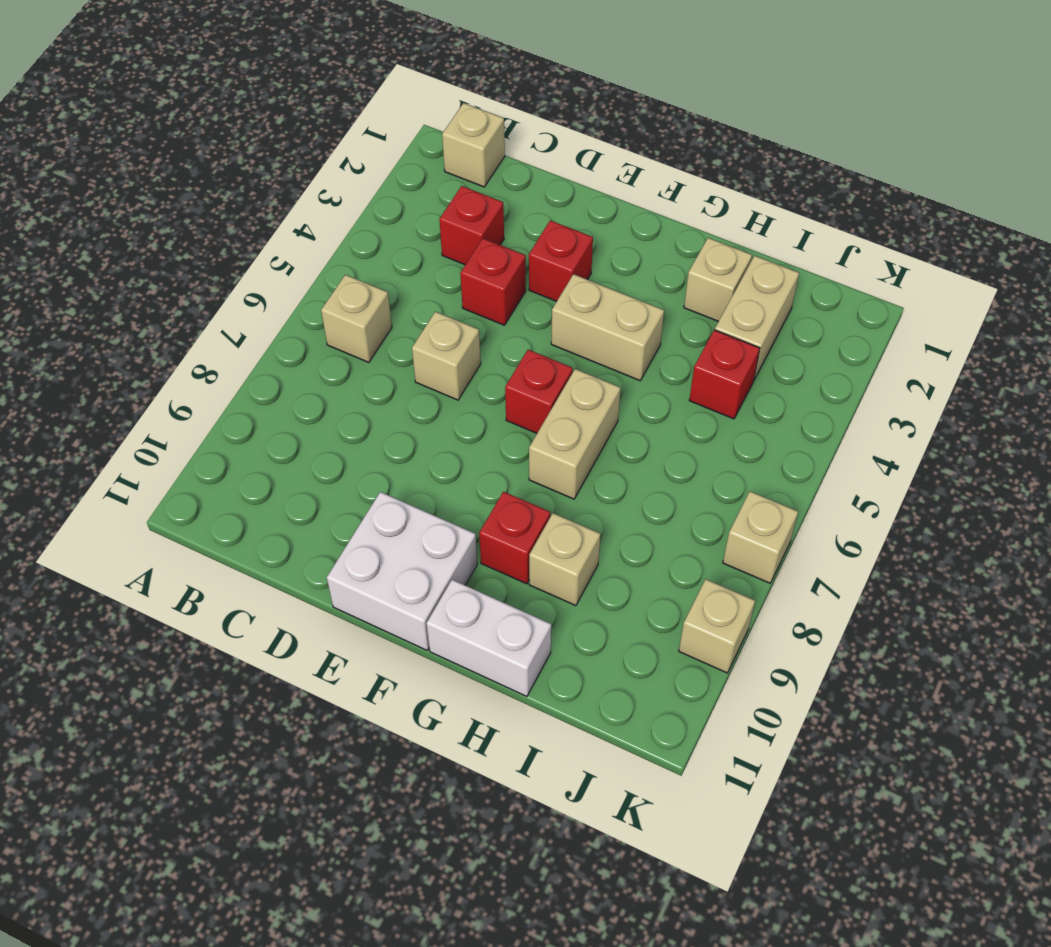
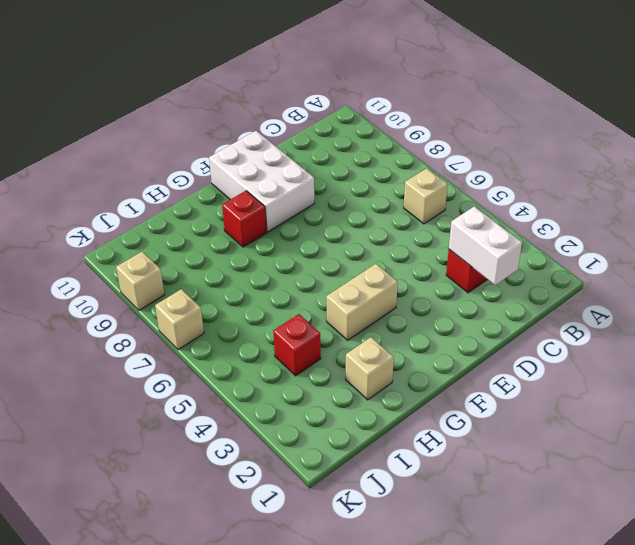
white brick C2:C3 level 2 -> white brick G11:H11 level 1
white brick E9:F11 level 1 -> white brick E10:F11 level 1
none -> tan brick B1 level 1
none -> red brick D4 level 1
none -> tan brick D6 level 1

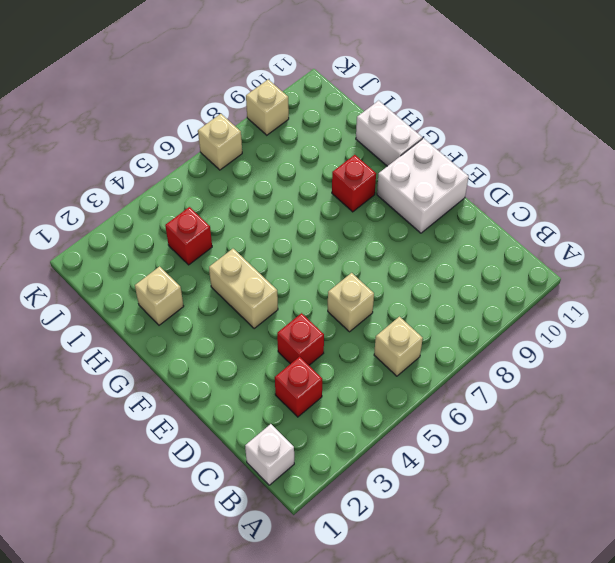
white brick B1 level 1 -> tan brick B1 level 1
none -> red brick E3 level 1
none -> red brick F6 level 1
none -> tan brick G6:G7 level 1

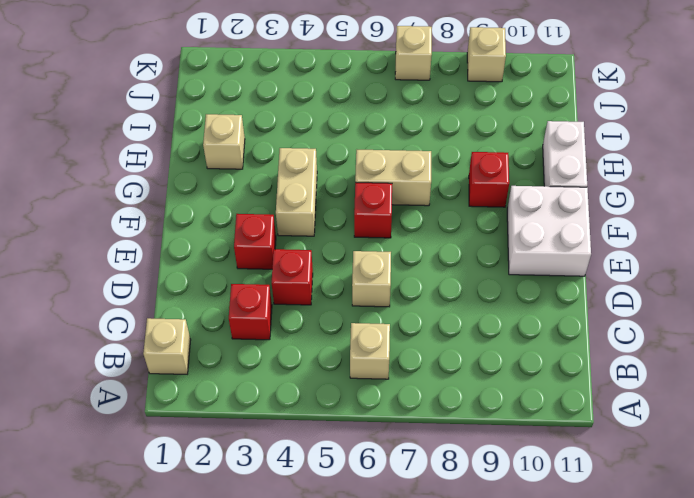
none -> tan brick H9 level 1
none -> tan brick I2:I3 level 1
none -> red brick I4 level 1

